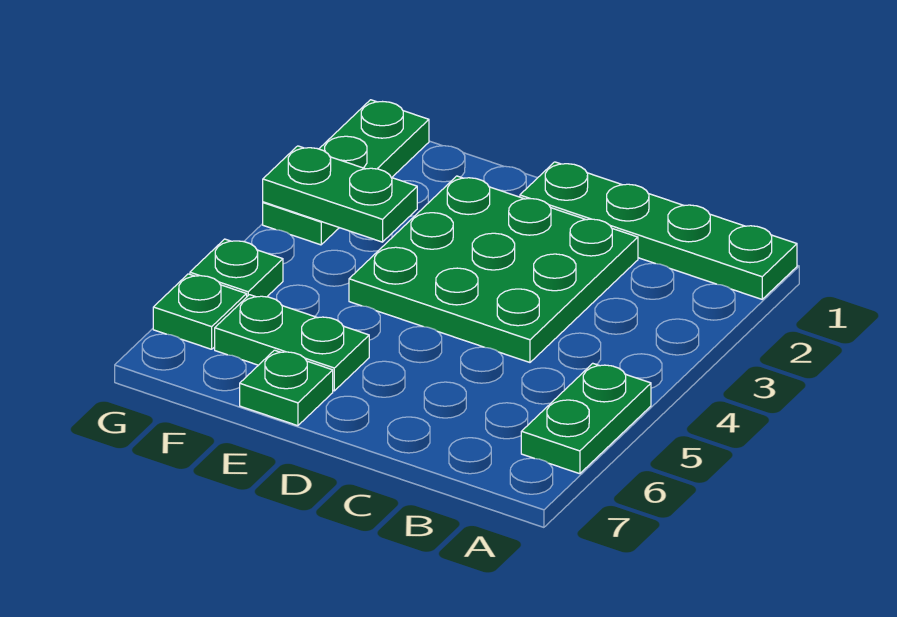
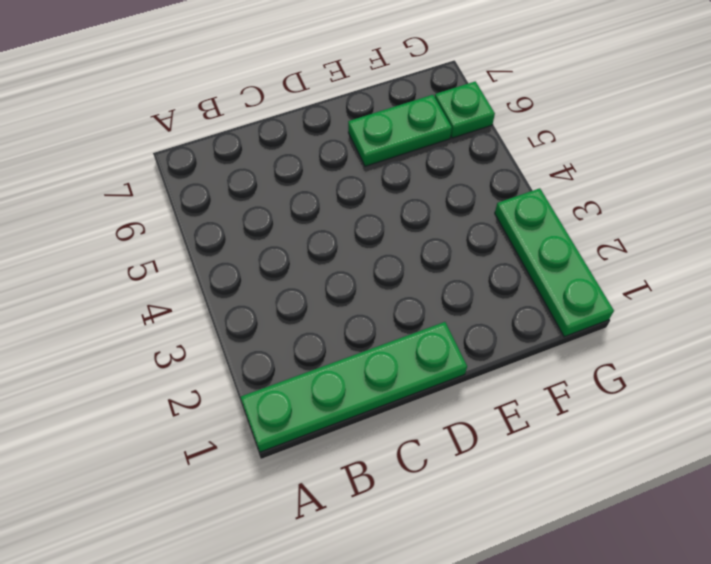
none -> green plate A5:A6 level 1
none -> green plate C2:E4 level 1

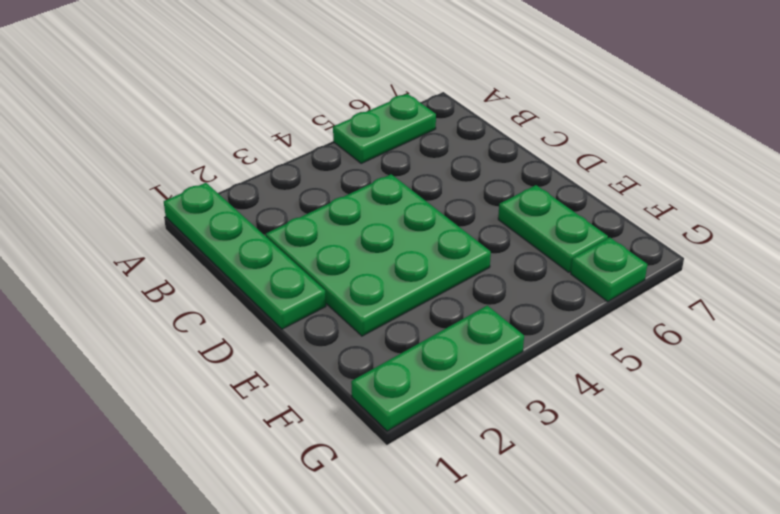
none -> green plate E7 level 1
none -> green plate G5 level 1

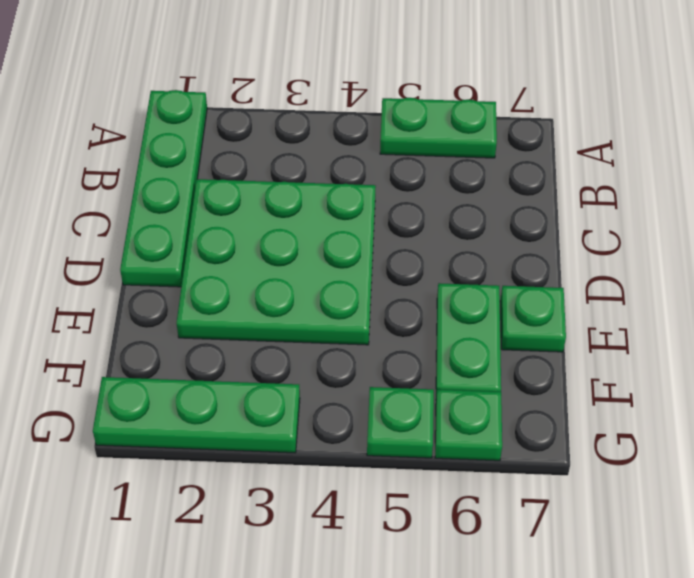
none -> green plate F3:G3 level 2

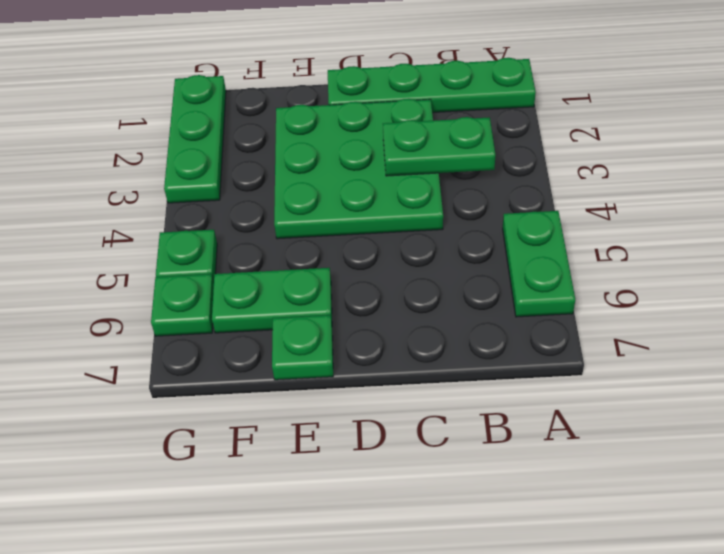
green plate B3:C3 level 2 -> green plate F3:G3 level 2

